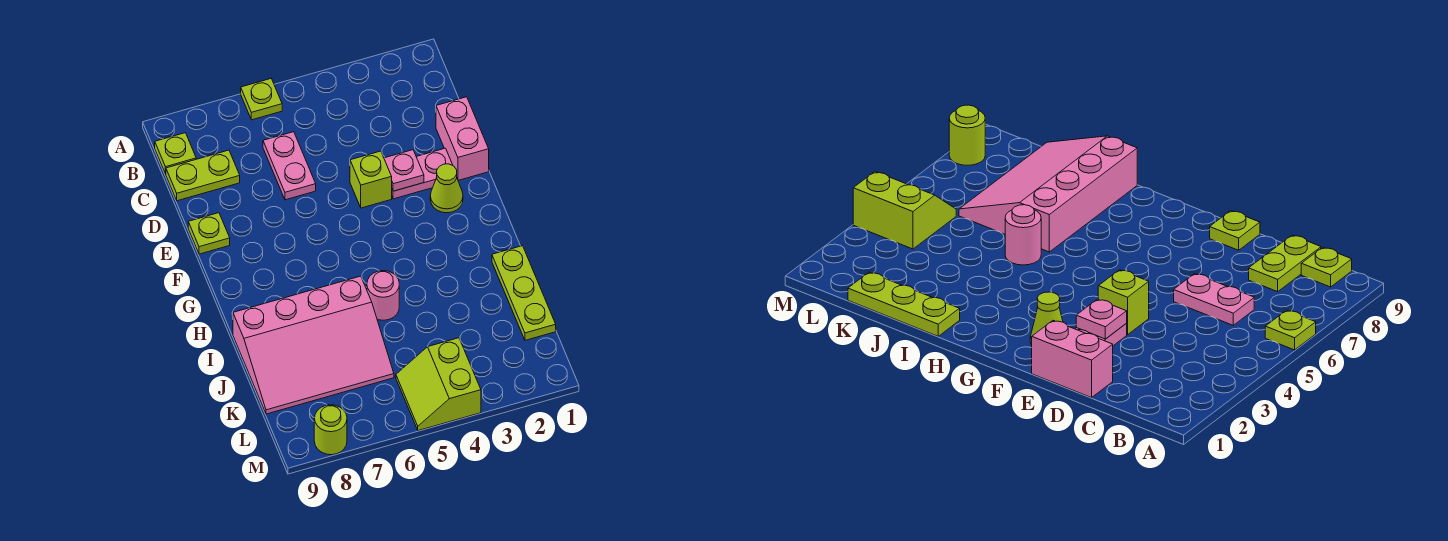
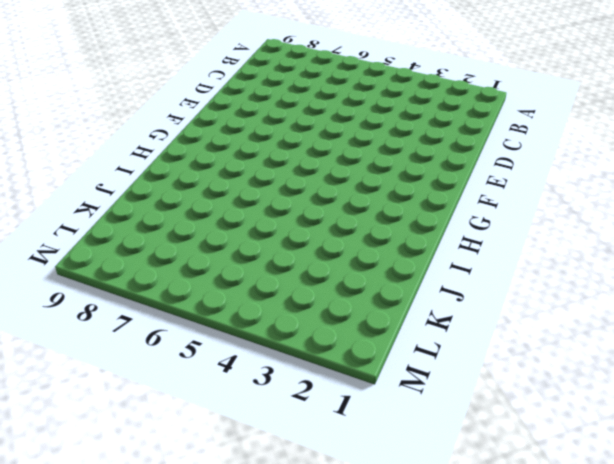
none -> lime plate A6 level 1
none -> lime plate B9 level 1
none -> pink plate C6:D6 level 1

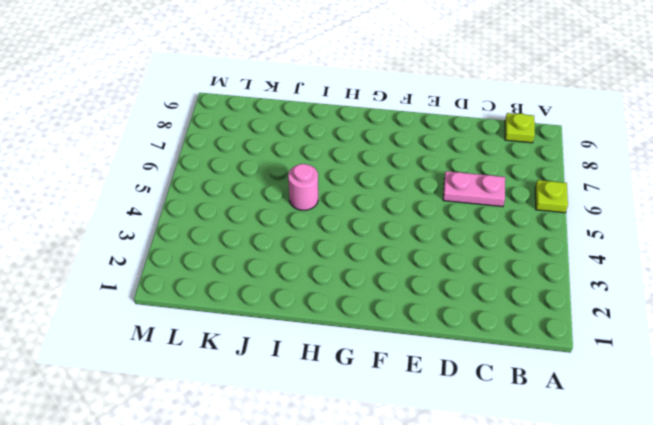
none -> lime plate C8:C9 level 1
none -> pink brick D1:E1 level 1
none -> pink plate E2:E3 level 1

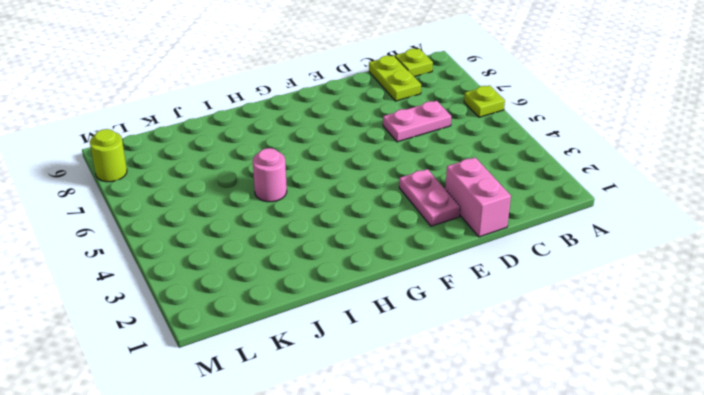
pink brick D1:D2 level 1 -> pink brick D1:E1 level 1
none -> lime brick E4 level 1
none -> lime plate E9 level 1
none -> lime cone F2 level 1

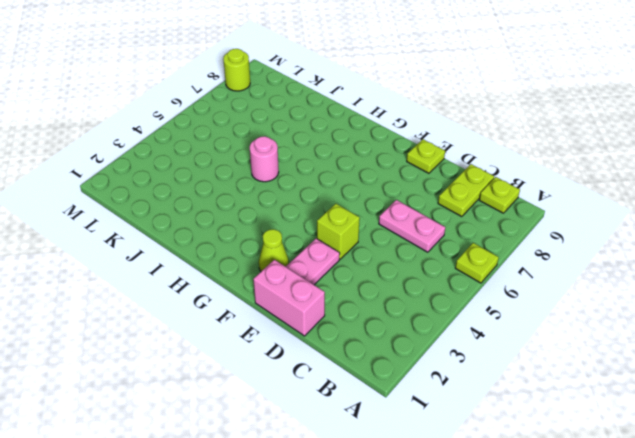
none -> lime plate I1:K1 level 1
none -> pink slope I6:K9 level 1 top I
none -> lime slope L4:M5 level 1 top 4

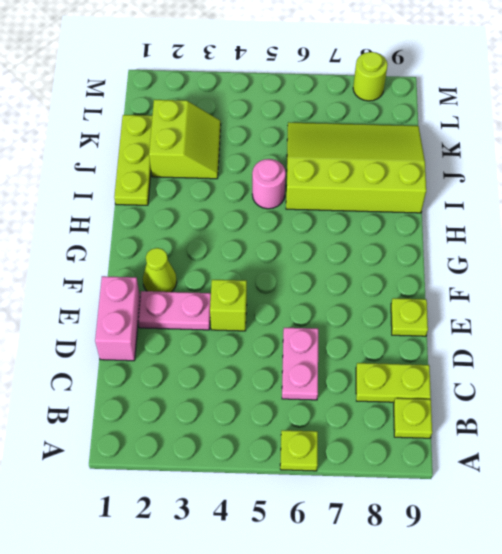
lime slope I6:K9 level 1 top I -> pink slope I6:K9 level 1 top I
lime slope J2:K3 level 1 top 2 -> lime slope L4:M5 level 1 top 4
none -> pink plate E3 level 2

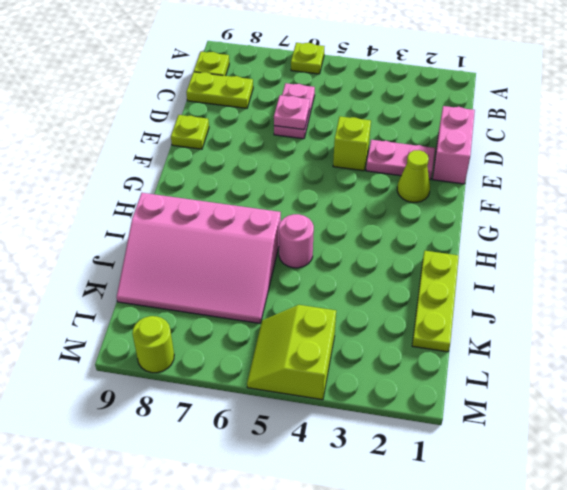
pink plate D6 level 2 -> pink plate E3 level 2

